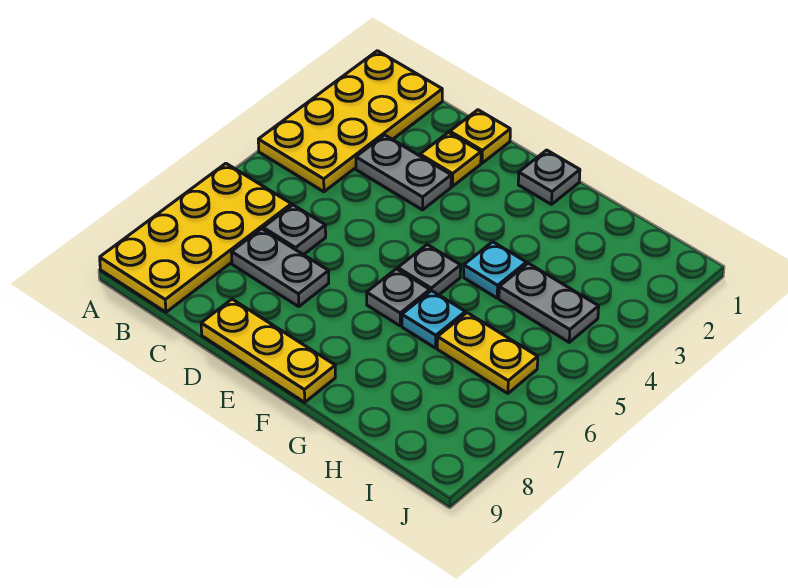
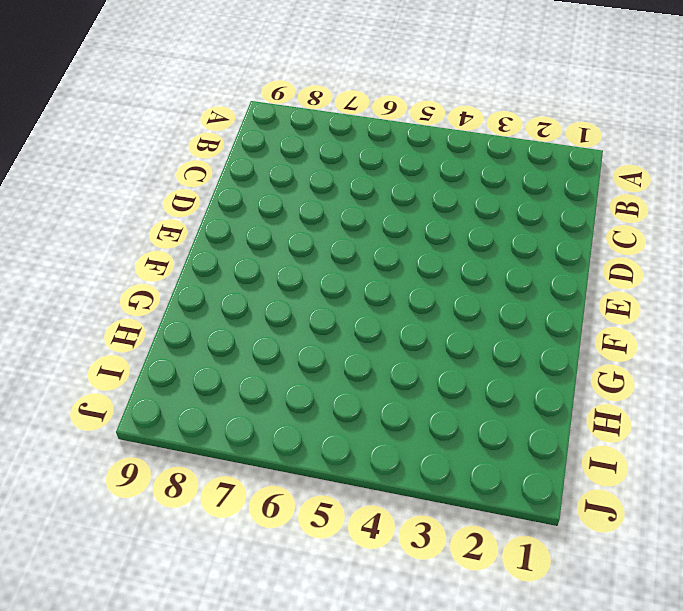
none -> yellow plate A1:B4 level 1
none -> yellow plate A6:B9 level 1
none -> grey plate C3:D3 level 1

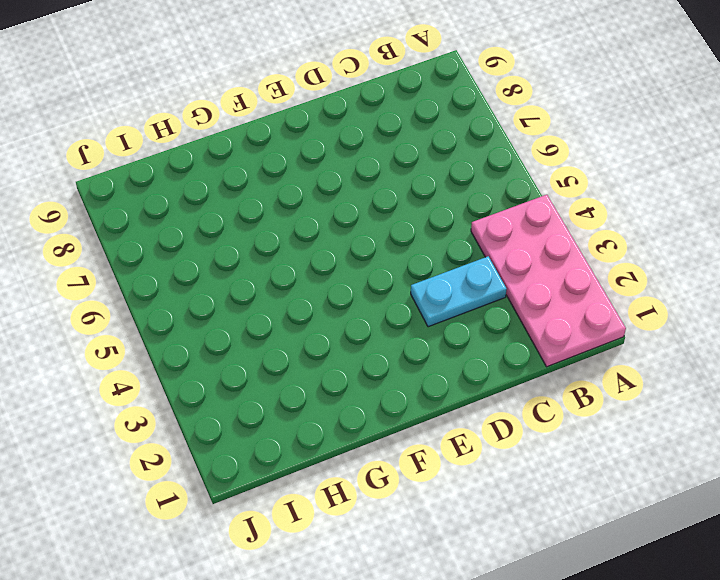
pink plate A1:B4 level 1 -> yellow plate A1:B4 level 1
cyan plate C3:D3 level 1 -> grey plate C3:D3 level 1
none -> yellow plate A6:B9 level 1
none -> grey plate C6 level 1
none -> grey plate C7:D7 level 1

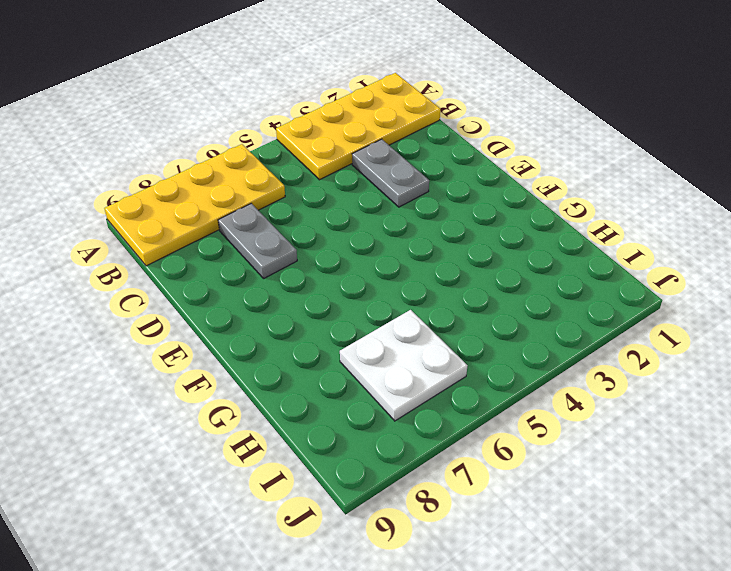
white plate H6:I7 level 1 -> yellow plate H6:I6 level 1
none -> grey plate C6 level 1
none -> yellow plate D1 level 1
none -> yellow plate D2 level 1

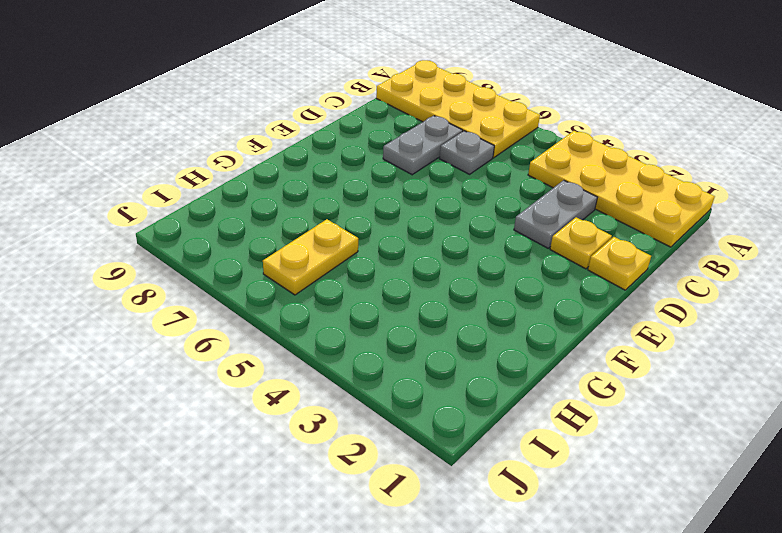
none -> yellow plate D9:F9 level 1
none -> grey plate F1 level 1
none -> grey plate F5 level 1

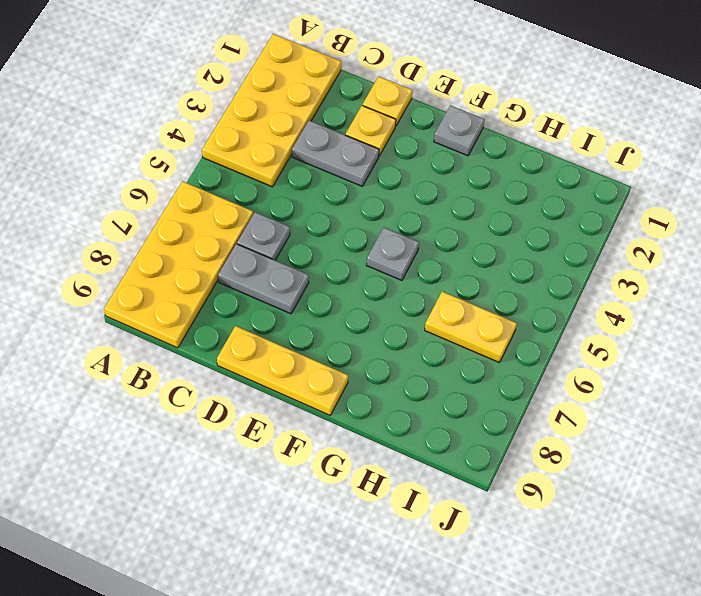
none -> grey plate F6 level 1
none -> cyan plate G4 level 1
none -> cyan plate G6 level 1

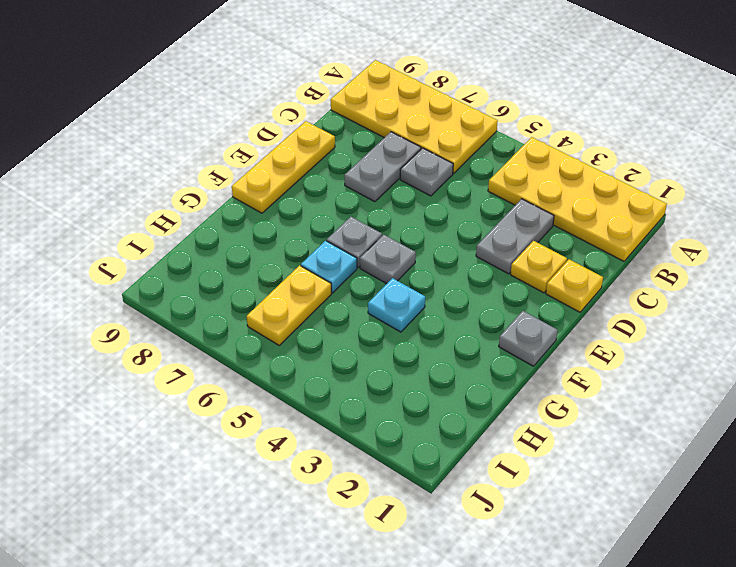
none -> grey plate H4:I4 level 1

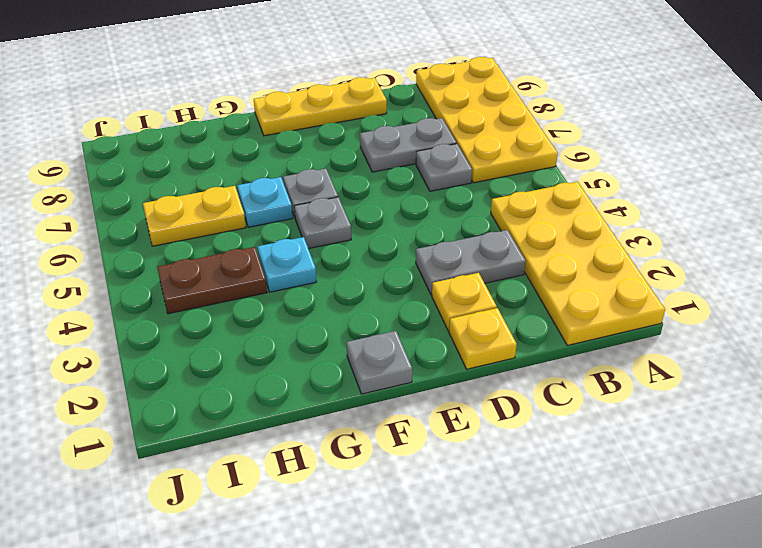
brown plate H4:I4 level 1 -> grey plate H4:I4 level 1

